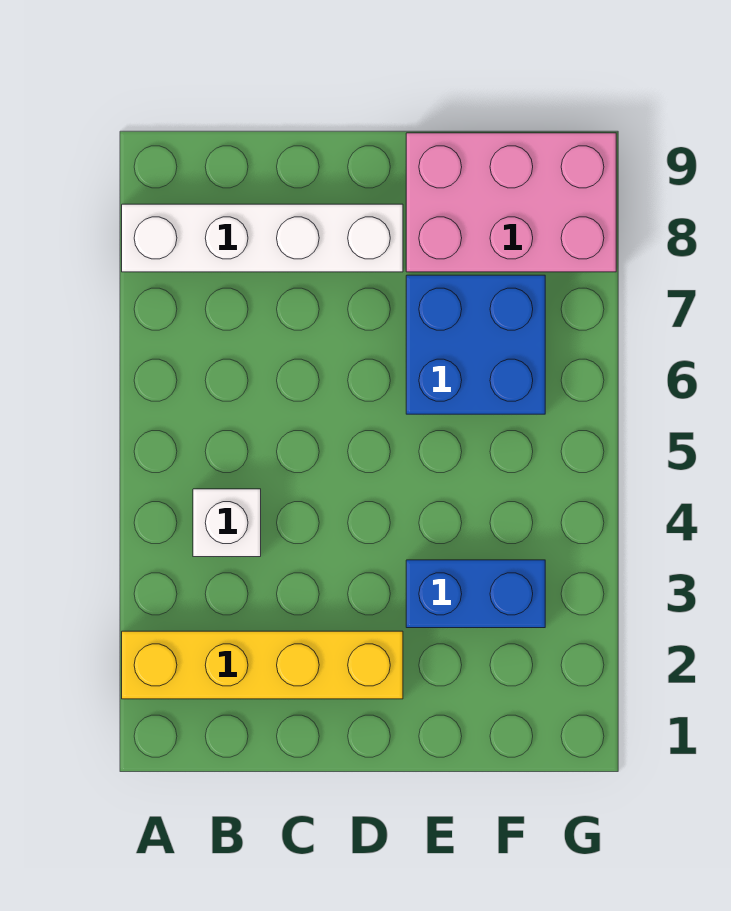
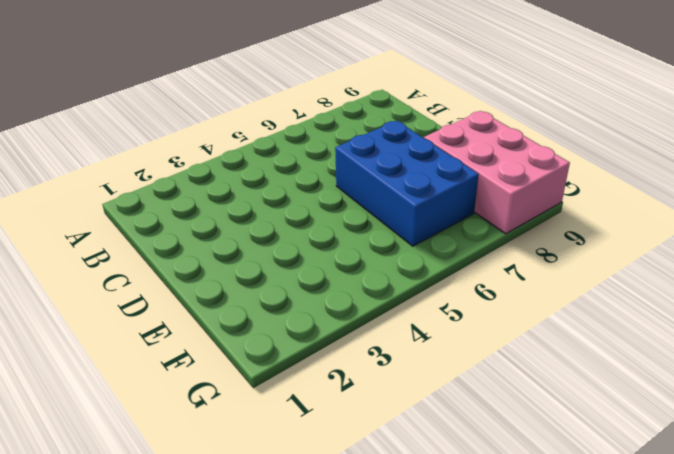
blue brick D6:F7 level 1 -> blue brick E6:F7 level 1
none -> yellow brick A2:D2 level 1
none -> white brick A8:D8 level 1

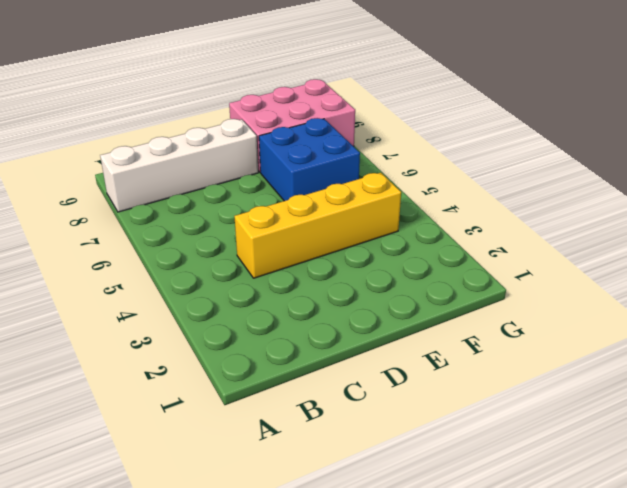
yellow brick C4:F4 level 1 -> yellow brick A2:D2 level 1
none -> white brick B4 level 1
none -> blue brick E3:F3 level 1

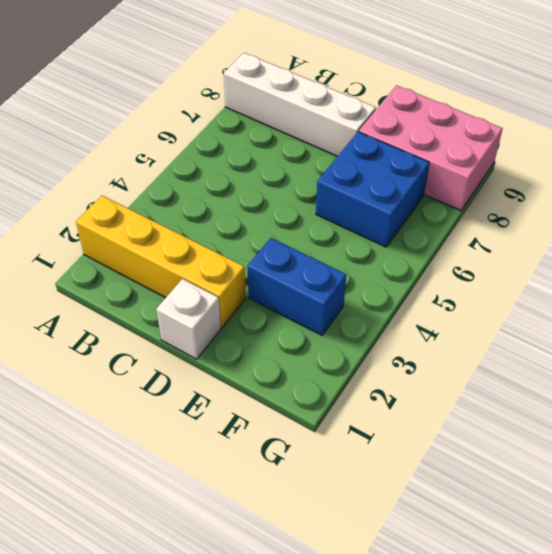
white brick D1 level 1 -> white brick B4 level 1

